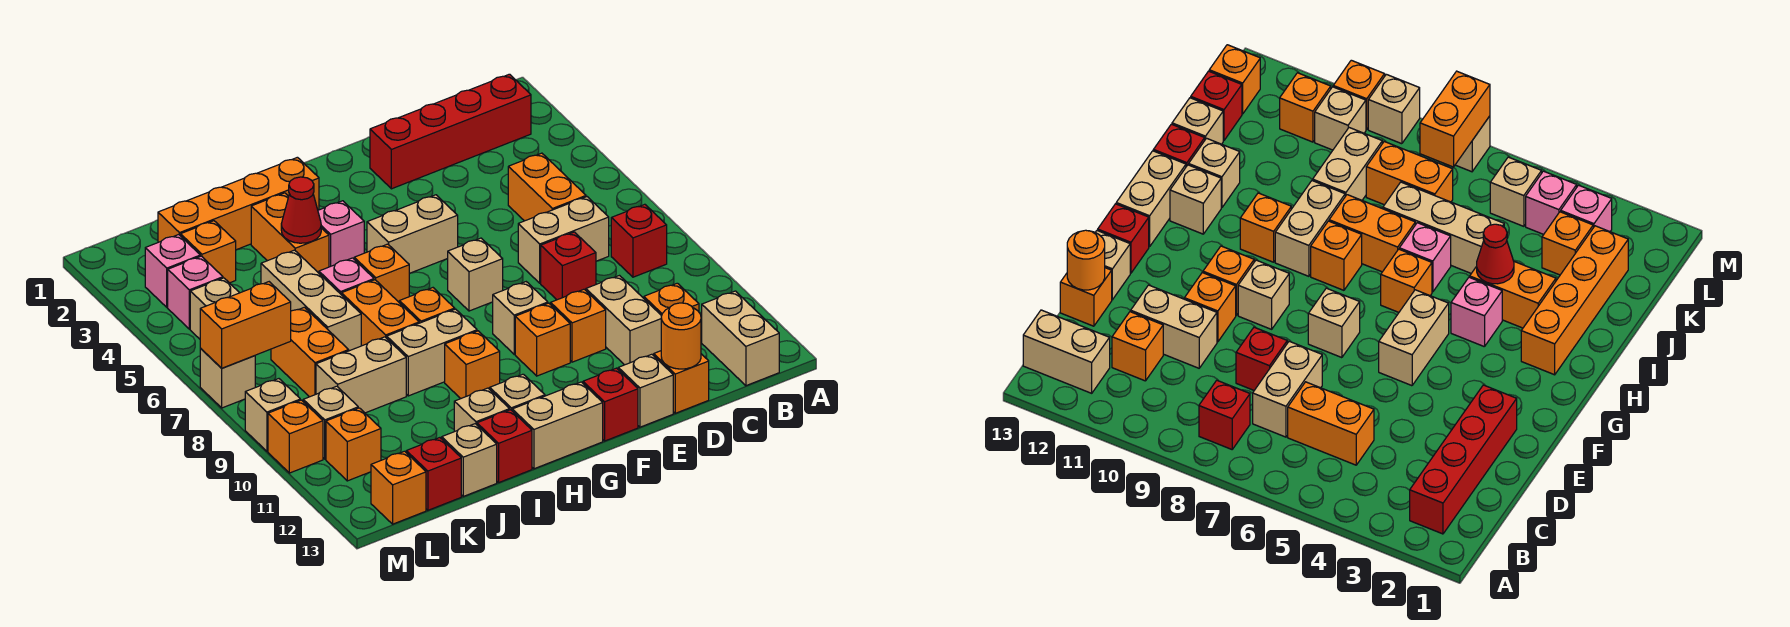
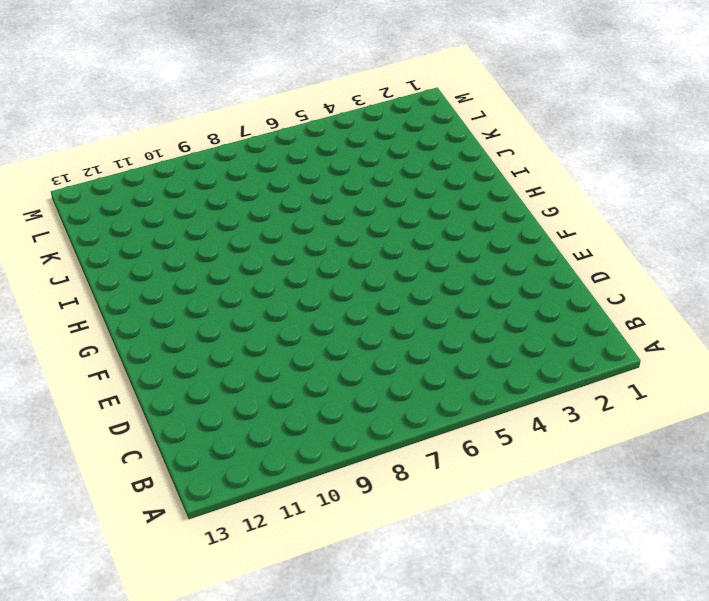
none -> red brick B2:E2 level 1
none -> red brick B8 level 1
none -> tan brick B12:B13 level 1
none -> orange brick C5:C6 level 1

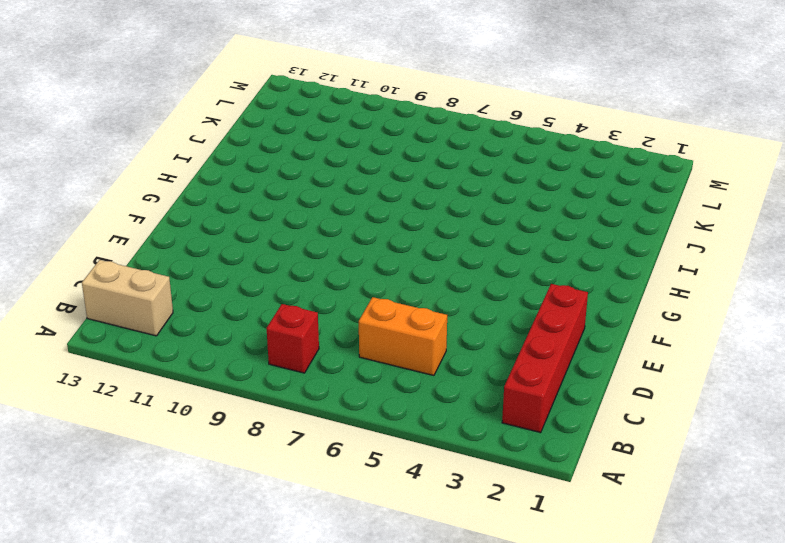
none -> tan brick C7:D7 level 1
none -> orange brick C11 level 1
none -> red brick D8 level 1
none -> tan brick D10:D11 level 1

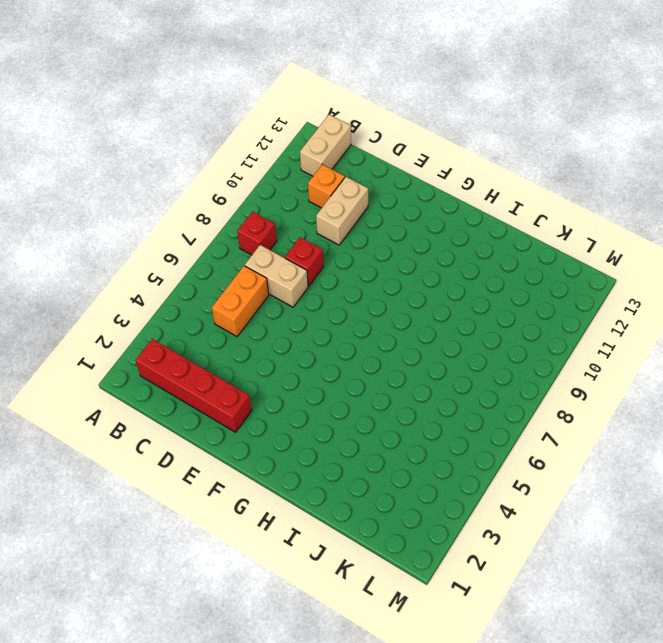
none -> orange brick D13 level 1
none -> orange brick E10 level 1
none -> tan brick E13 level 1
none -> tan brick F5:G5 level 1

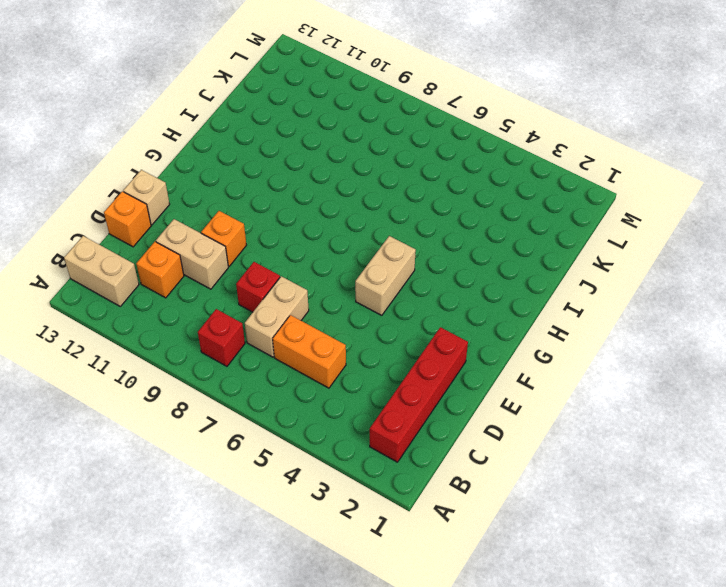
none -> tan brick F7 level 1
none -> tan brick F9 level 1
none -> orange brick F10 level 1
none -> red brick F13 level 1

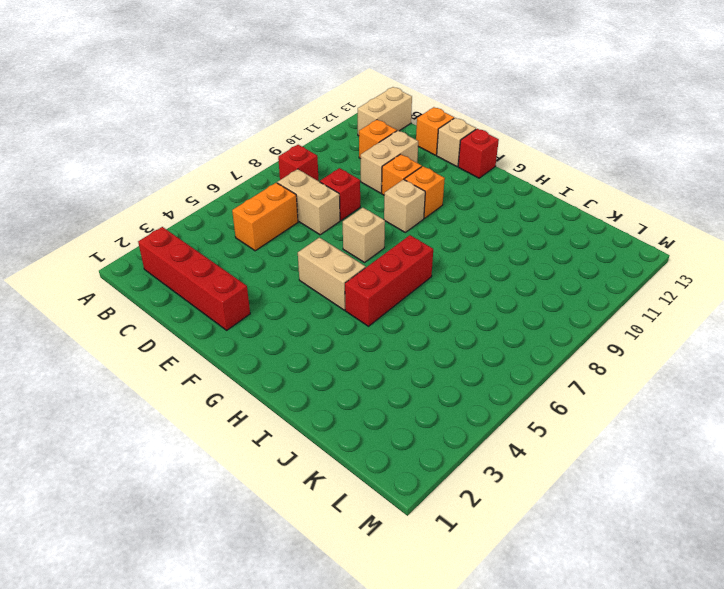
red brick H5:H7 level 1 -> orange brick H6 level 1
none -> tan brick G13:H13 level 1
none -> orange brick H2:K2 level 1
none -> pink brick H4 level 1
none -> orange brick H8 level 1

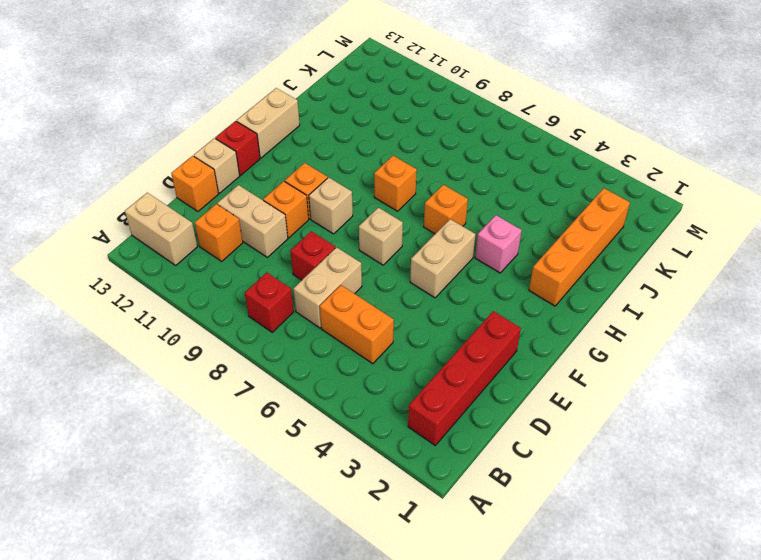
none -> tan brick H9:I9 level 1
none -> orange brick H10 level 1
none -> tan brick H12 level 1
none -> orange brick I3:I4 level 1

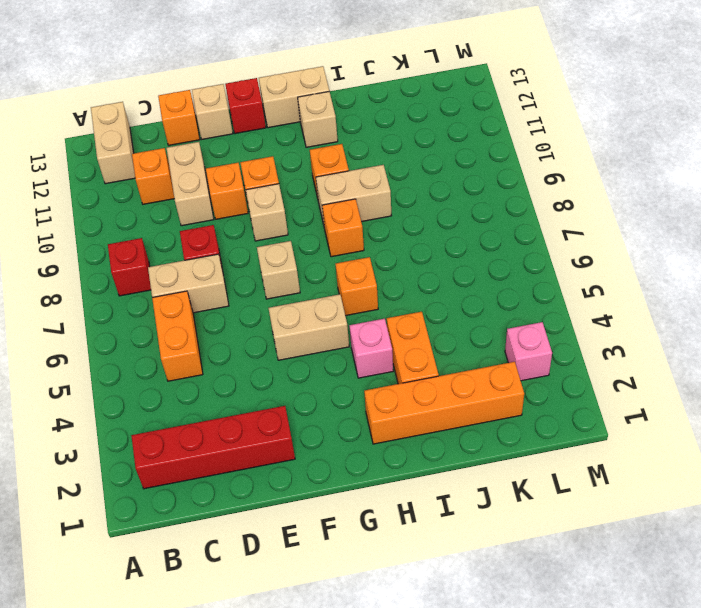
none -> pink brick I6 level 1
none -> orange brick I7:I8 level 1
none -> tan brick I12 level 1
none -> red brick I13 level 1

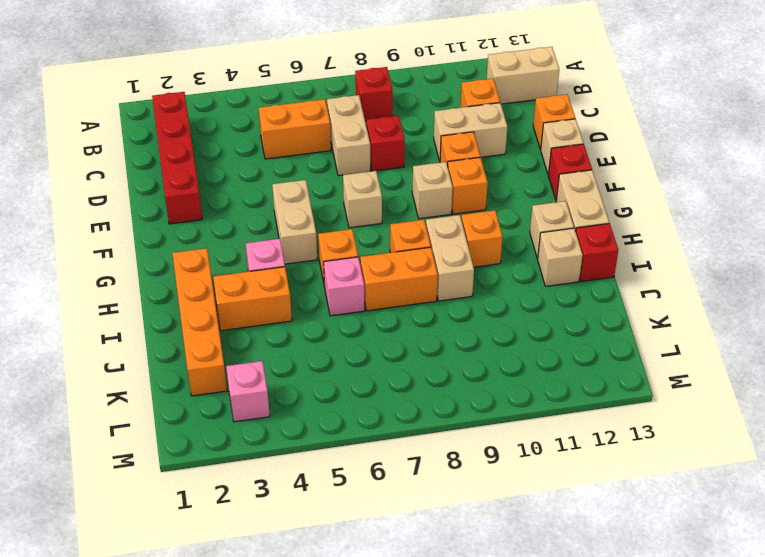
none -> tan brick J5:J7 level 1
none -> tan brick J9:K9 level 1
none -> tan brick J13 level 1
none -> orange brick K3 level 1

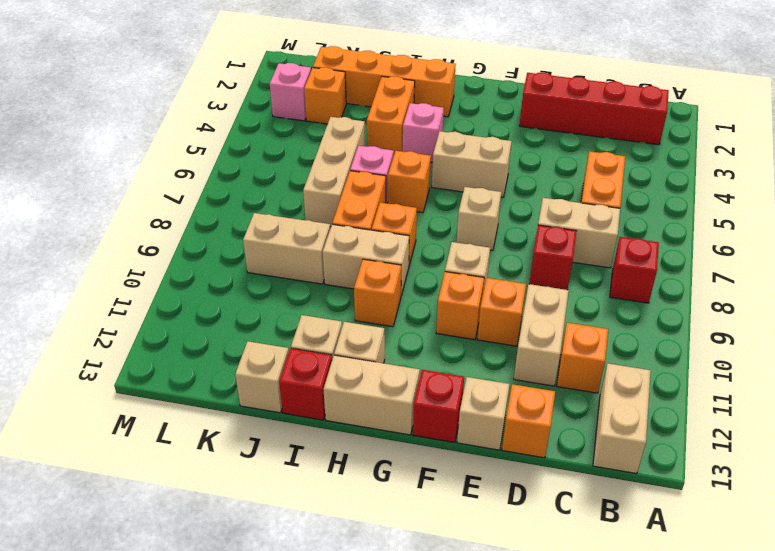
none -> orange brick K7:K8 level 1
none -> red brick K13 level 1
none -> pink brick L4 level 1
none -> tan brick L5 level 1

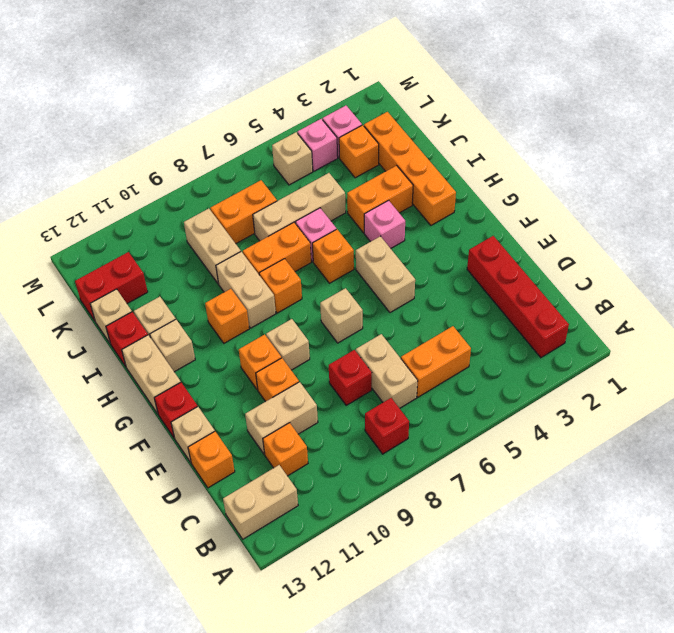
red brick K12:K13 level 1 -> red brick K13 level 1
none -> tan brick L10 level 1
none -> orange brick L11 level 1
none -> orange brick L13 level 1
none -> tan brick M7 level 1

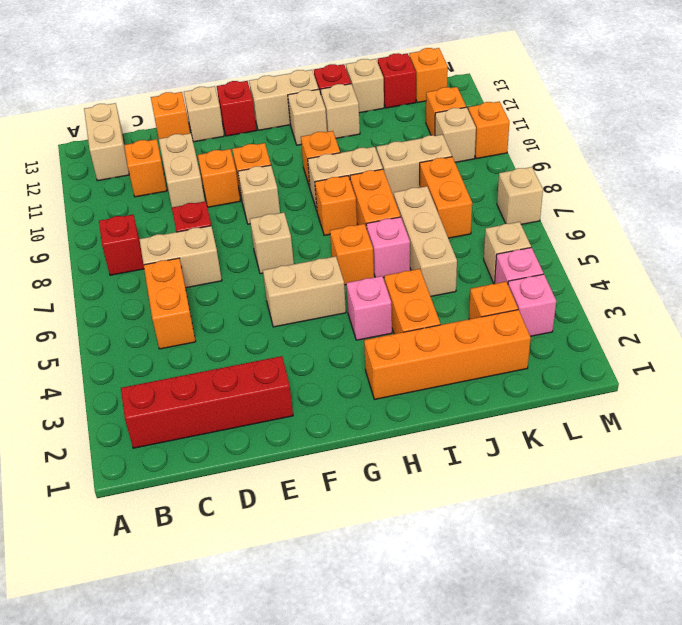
none -> tan brick M9 level 1
none -> orange round brick D13 level 2
none -> red cone I4 level 2
none -> orange brick L7:M7 level 2

